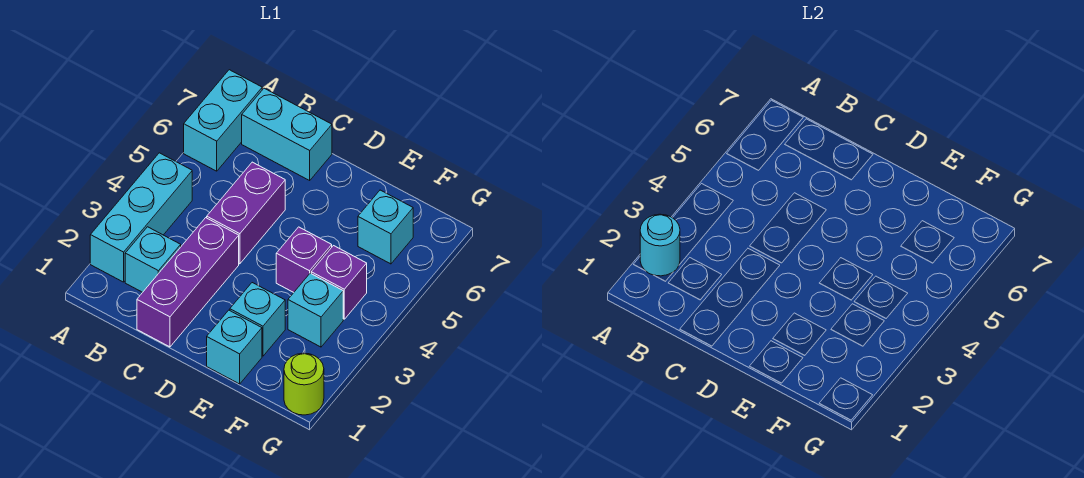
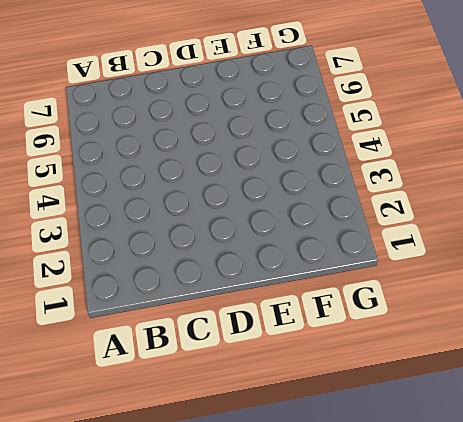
none -> cyan brick A2:A4 level 1
none -> cyan brick A6:A7 level 1
none -> cyan brick B2 level 1

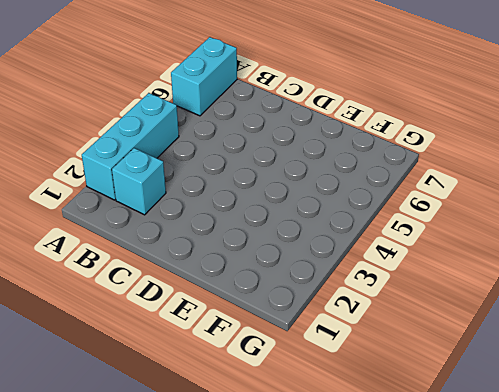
none -> cyan brick B7:C7 level 1
none -> purple brick C1:C3 level 1
none -> purple brick C4:C5 level 1

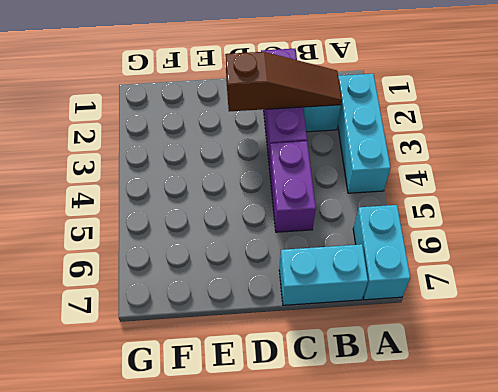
brown slope B2:D2 level 2 top D -> none
none -> cyan brick E1 level 1
none -> cyan brick E2 level 1
none -> purple brick E4 level 1

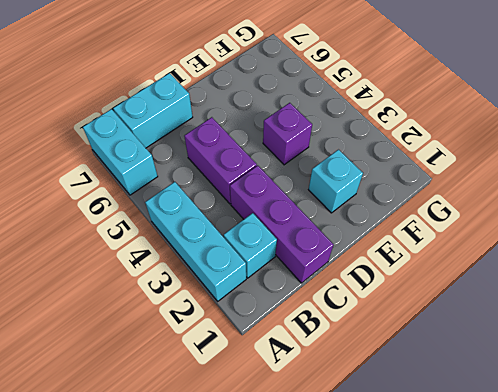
none -> cyan brick E1 level 1
none -> cyan brick F3 level 1
none -> purple brick F4 level 1

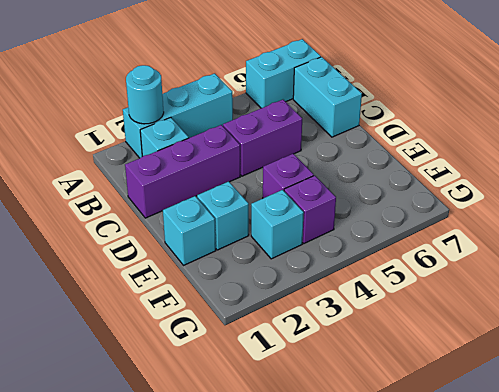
none -> cyan brick F6 level 1
none -> lime round brick G1 level 1

